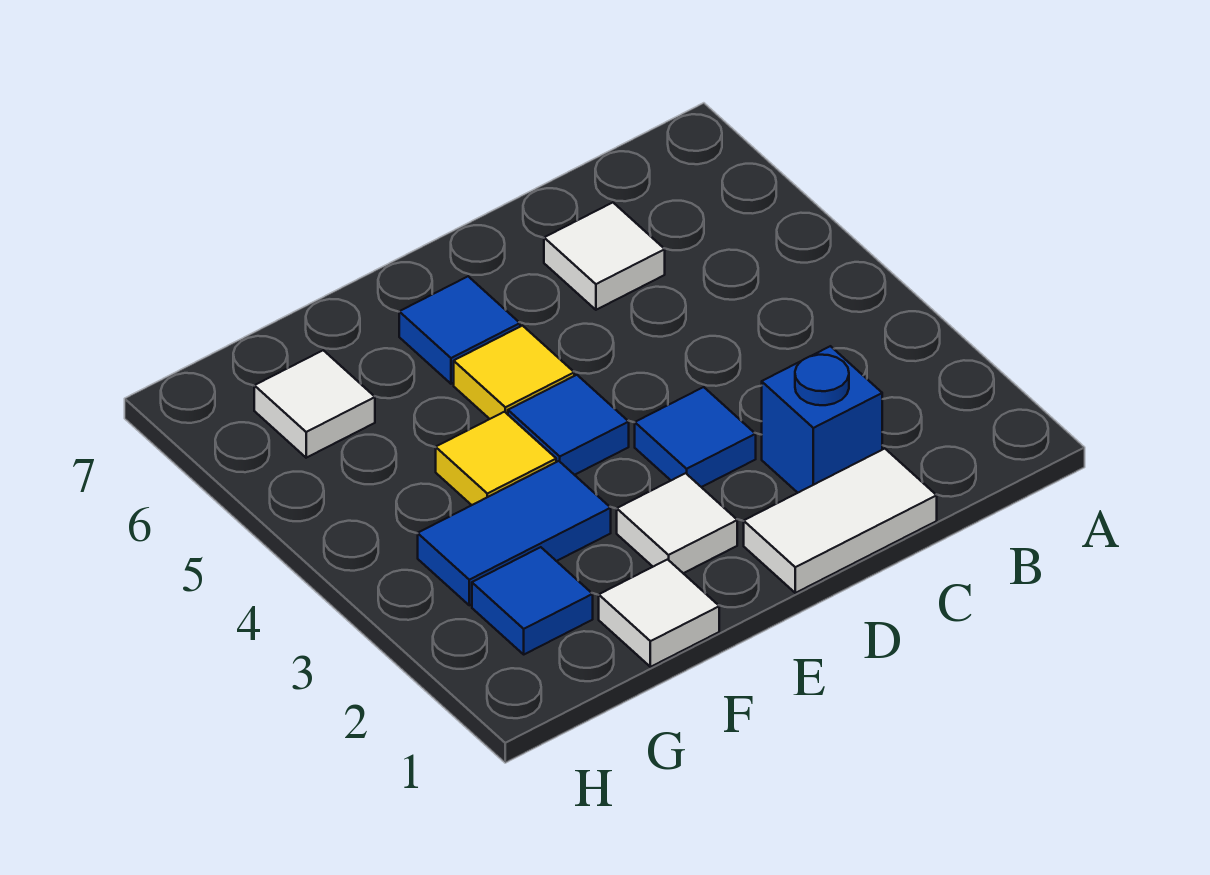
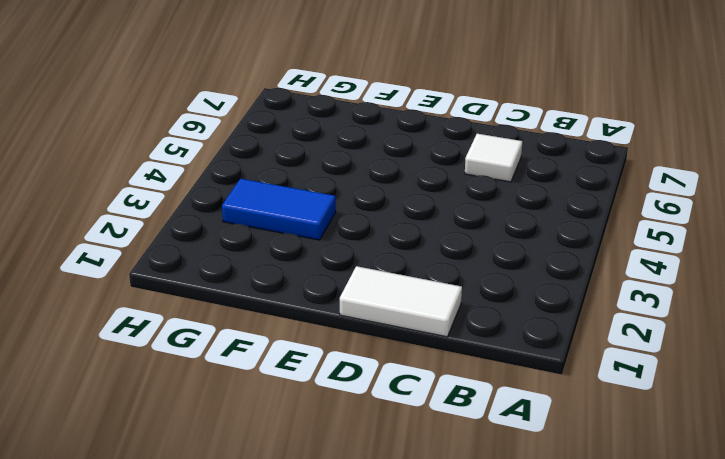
none -> blue brick C2 level 1
none -> blue tile D3 level 1
none -> white tile E2 level 1

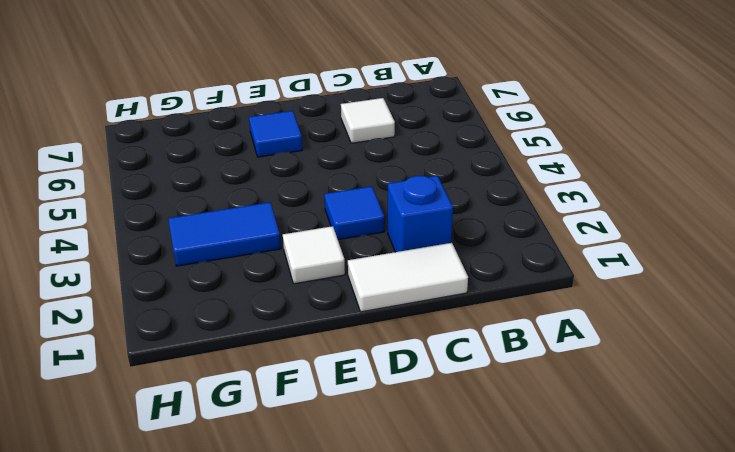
none -> blue tile E4 level 1
none -> yellow tile E5 level 1
none -> white tile F1 level 1

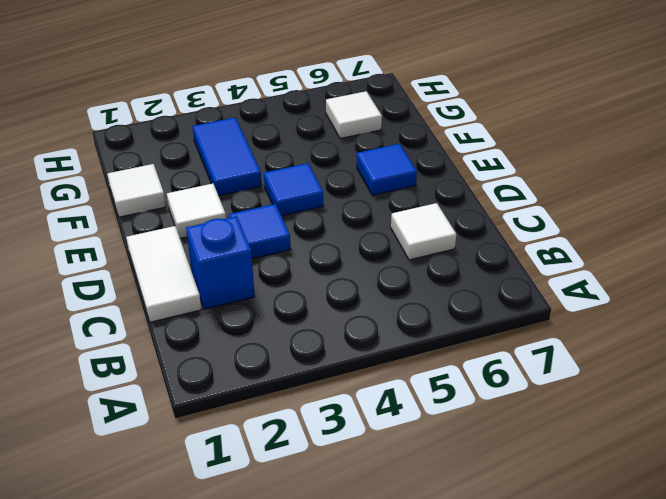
none -> yellow tile E5 level 1
none -> yellow tile F4 level 1
none -> blue tile G2 level 1

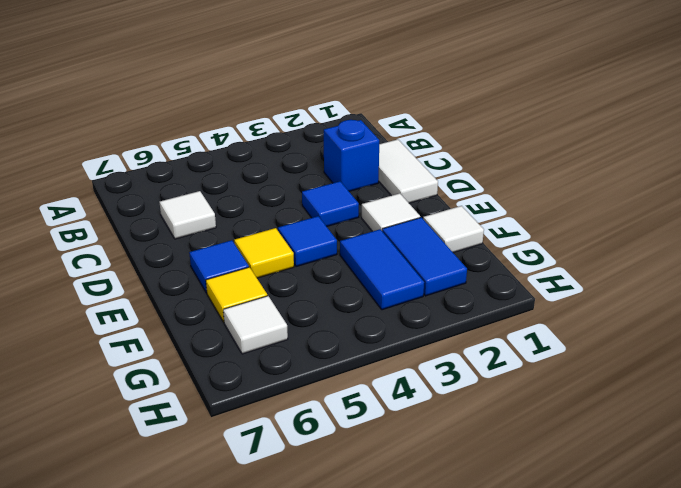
blue tile F2:G2 level 1 -> blue tile G2 level 1
yellow tile F6 level 1 -> yellow tile F4 level 1

